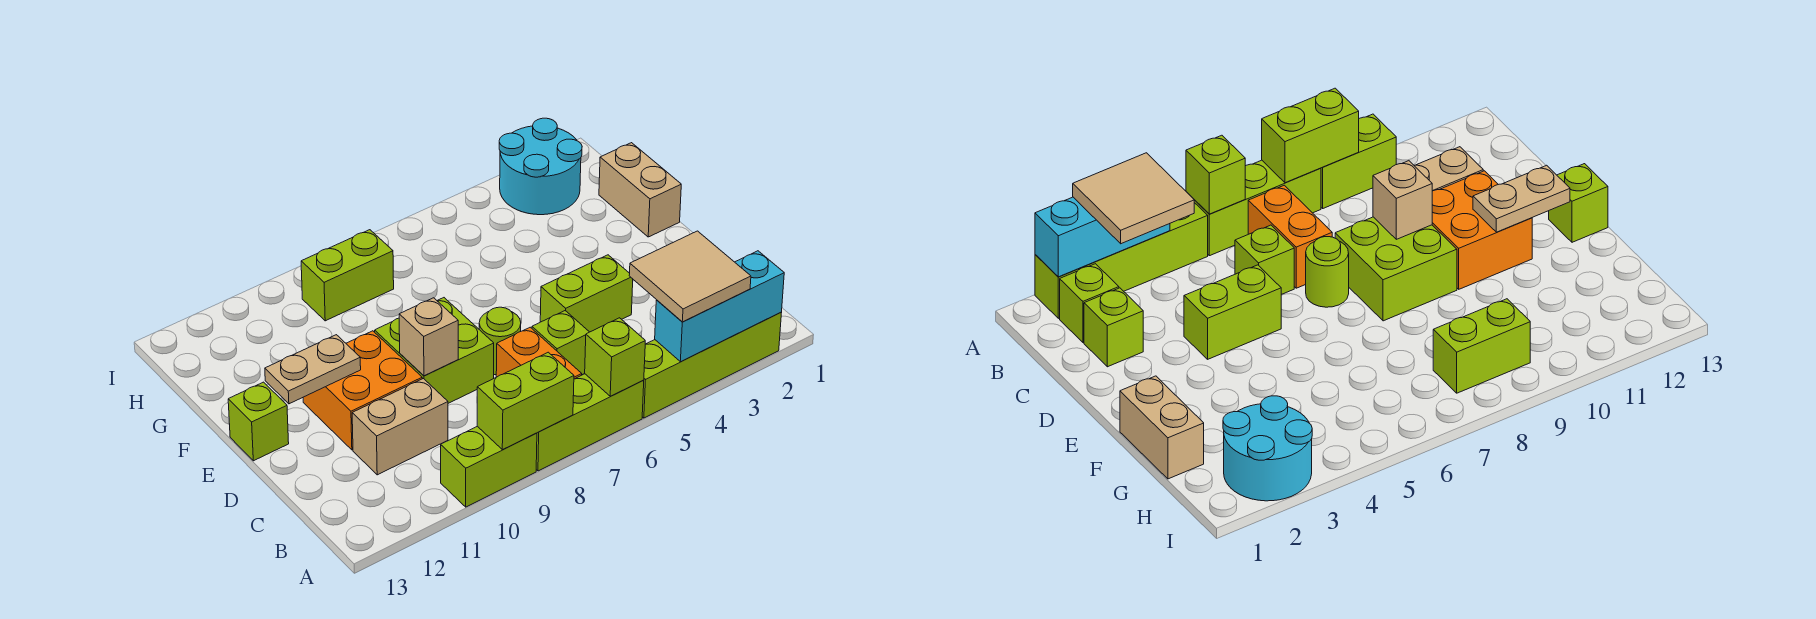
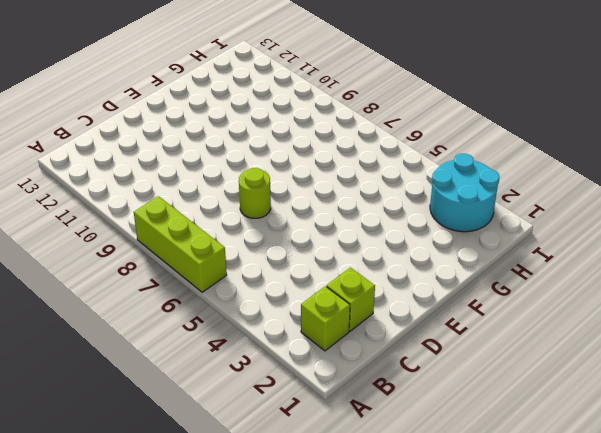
none -> lime brick A2:A5 level 1
none -> lime brick A9:A10 level 1
none -> orange brick B7:C7 level 1

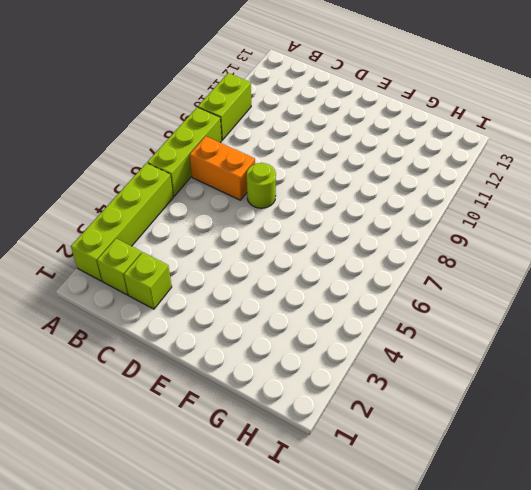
none -> lime brick C6 level 1
none -> tan brick C10:C11 level 1
none -> lime brick D4:D5 level 1

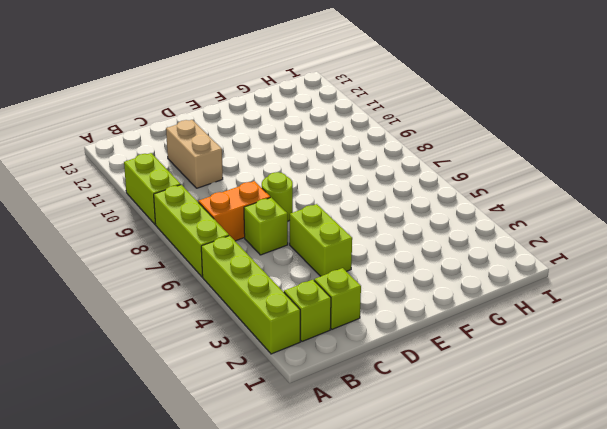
none -> lime brick D8:E9 level 1
none -> orange brick D10:E11 level 1
none -> lime brick E13 level 1

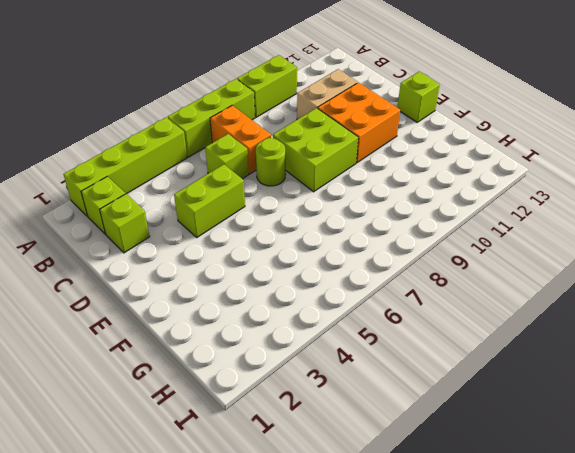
none -> tan brick F1:G1 level 1
none -> cyan round brick H2:I3 level 1
none -> lime brick H8:H9 level 1

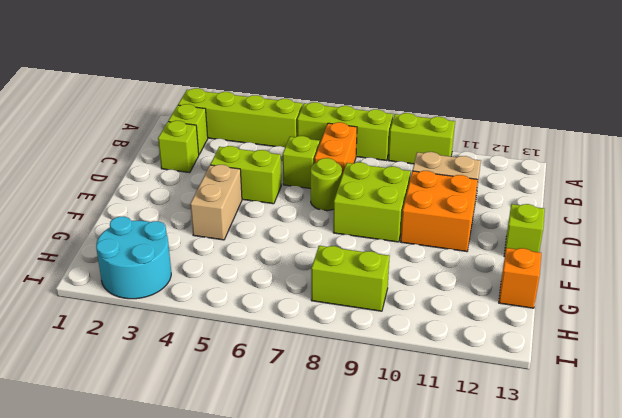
tan brick E4:F4 level 1 -> tan brick F1:G1 level 1
orange brick G13 level 1 -> none
none -> cyan brick A2:A4 level 2
none -> lime brick A6 level 2
none -> lime brick A8:A9 level 2

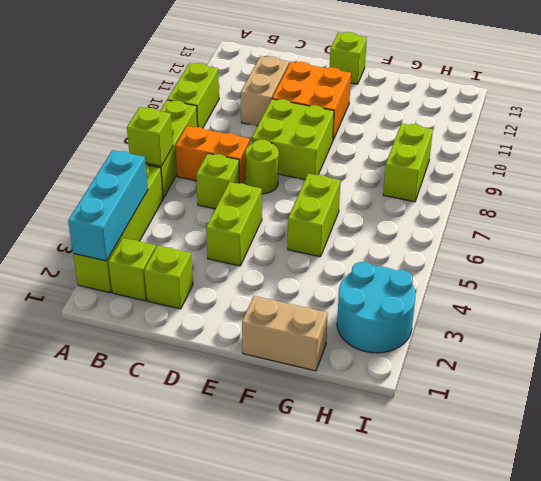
lime brick F5:F6 level 1 -> lime brick A8:A9 level 2
none -> tan brick D9 level 2
none -> tan plate E11:E12 level 2
none -> tan tile A3:B4 level 3

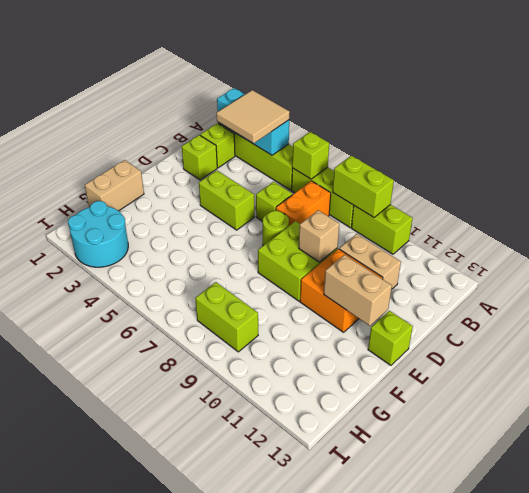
tan brick E11:E12 level 2 -> tan plate E11:E12 level 2

